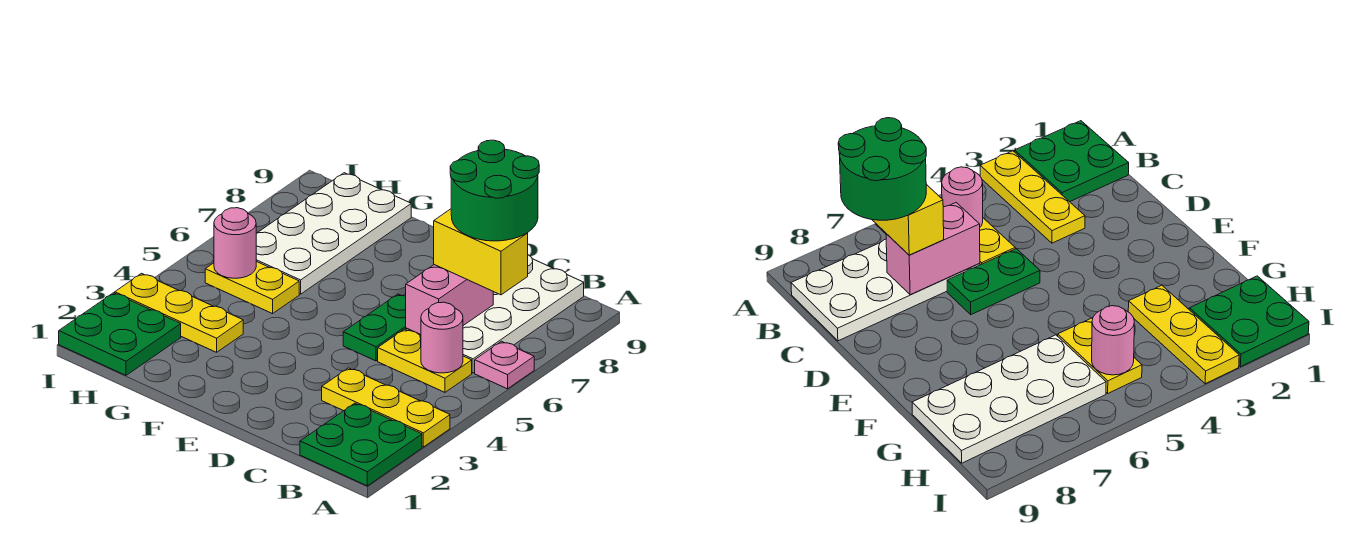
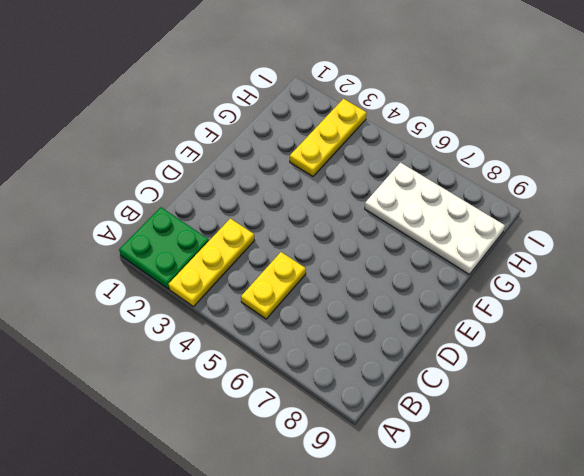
none -> pink plate A6 level 1
none -> white plate B6:C9 level 1
none -> green plate D5:D6 level 1

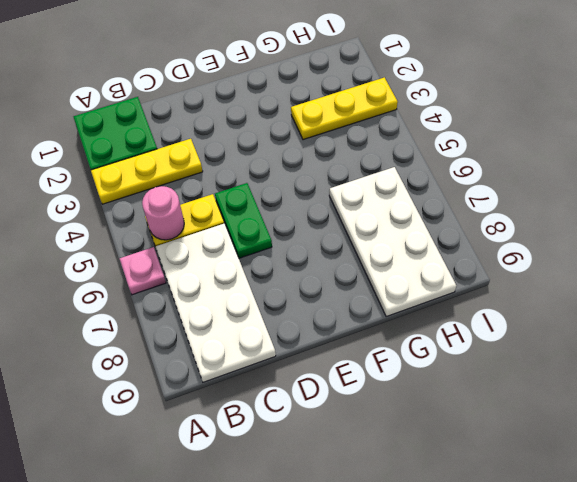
none -> yellow plate G5:H5 level 1
none -> green plate H1:I2 level 1
none -> pink brick C6:C7 level 2

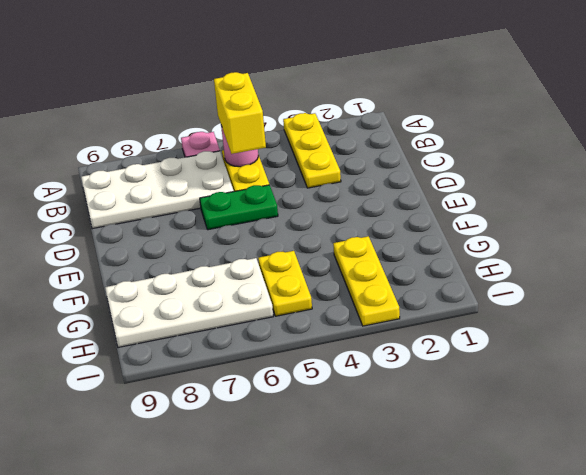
yellow brick B5:C5 level 3 -> yellow brick B7:C7 level 3
none -> green plate A1:B2 level 1
none -> green plate H1:I2 level 1
none -> pink brick C6:C7 level 2

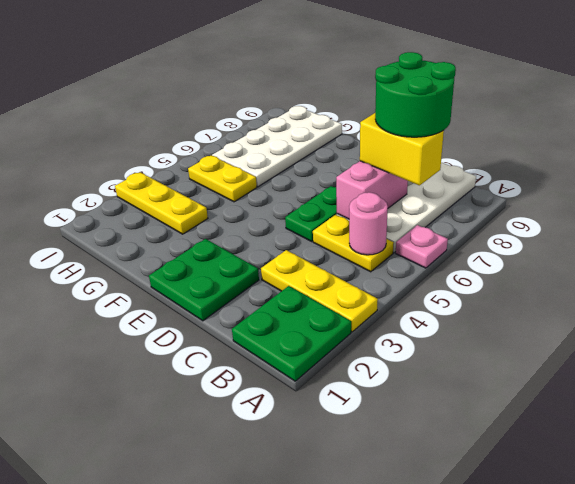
green plate D1:E2 level 1 -> green plate H1:I2 level 1
none -> pink round brick H5 level 2

